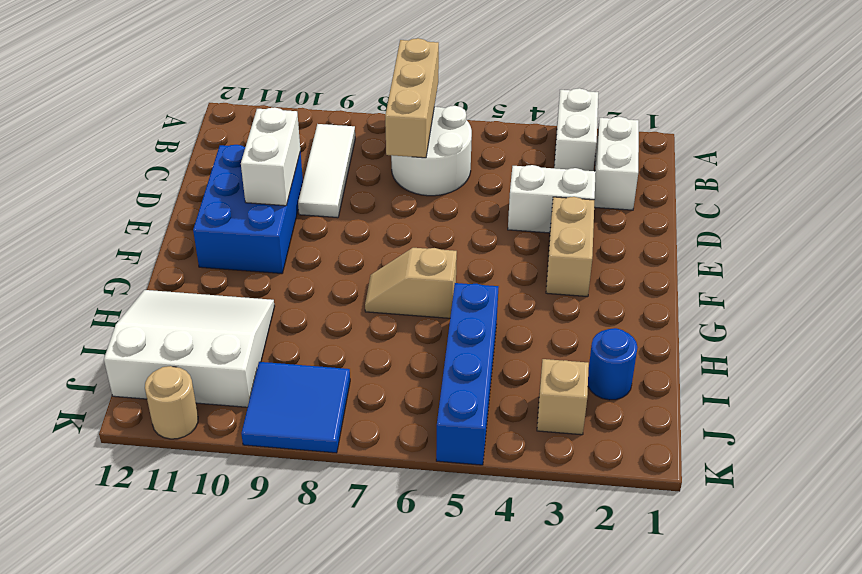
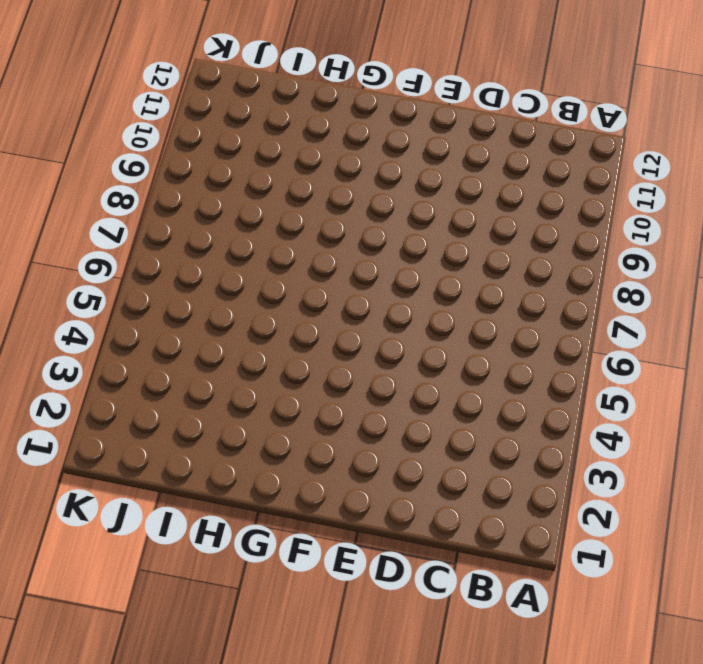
none -> white brick A3:B3 level 1
none -> white brick B2:C2 level 1
none -> white round brick B6:C7 level 1

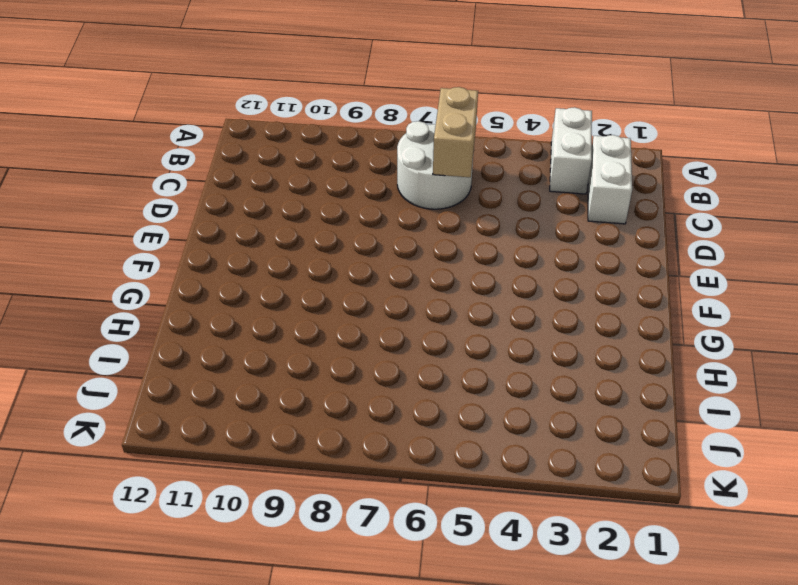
tan brick B6:C6 level 2 -> tan brick E3:F3 level 1
none -> white tile B9:D9 level 1
none -> white brick D3:D4 level 1
none -> blue brick D10:F11 level 1

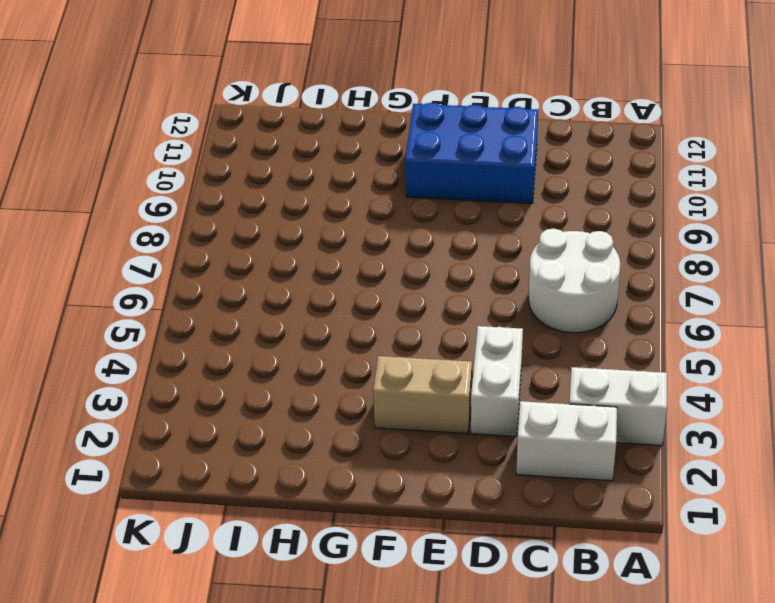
none -> white tile B9:D9 level 1
none -> tan slope G6:G7 level 1 top 6
none -> blue brick H5:K5 level 1

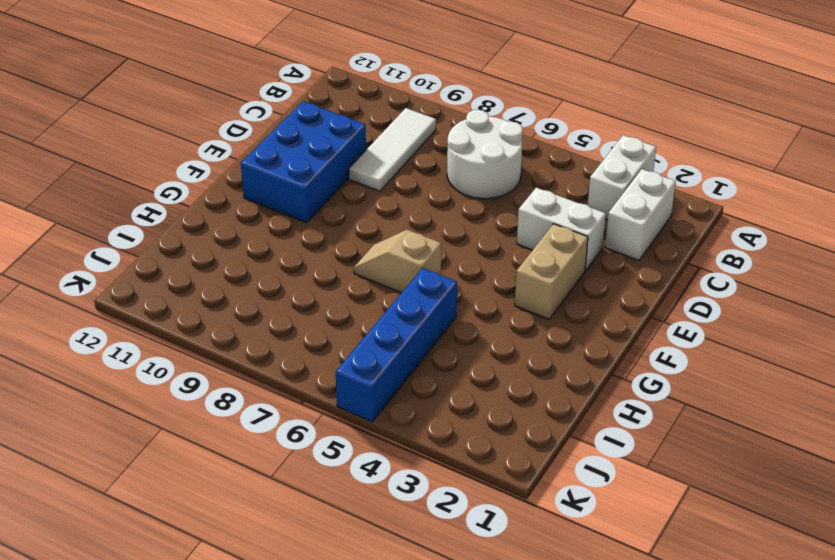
none -> white slope H10:J12 level 1 top J
none -> blue round brick I2 level 1
none -> tan brick J3 level 1

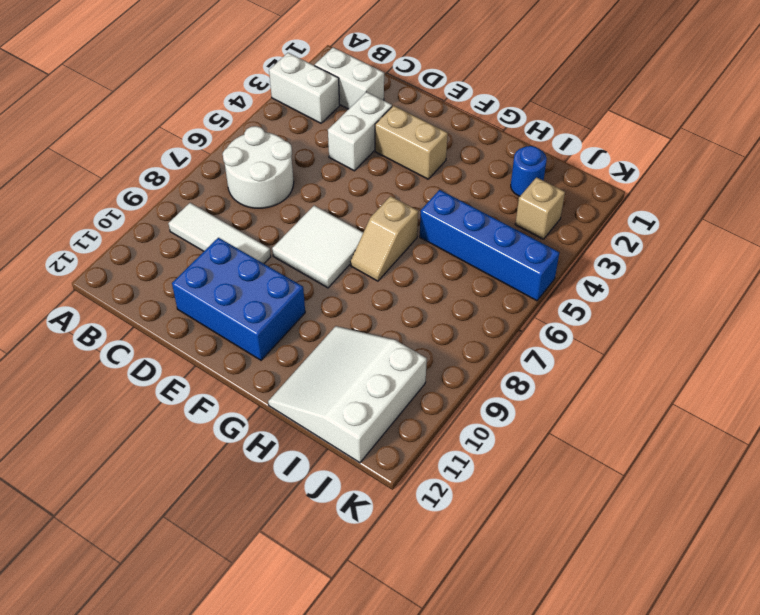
white tile E7:F8 level 1 -> none
none -> blue tile J8:K9 level 1
none -> tan round brick K11 level 1
none -> tan brick A7:C7 level 2

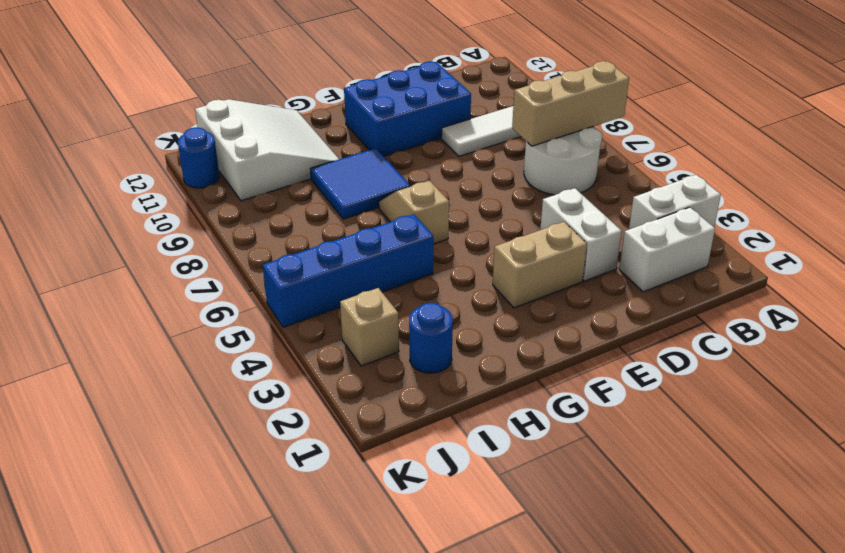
blue tile G8:H9 level 1 -> blue tile J8:K9 level 1
blue round brick K11 level 1 -> tan round brick K11 level 1
none -> white brick D10:E10 level 2

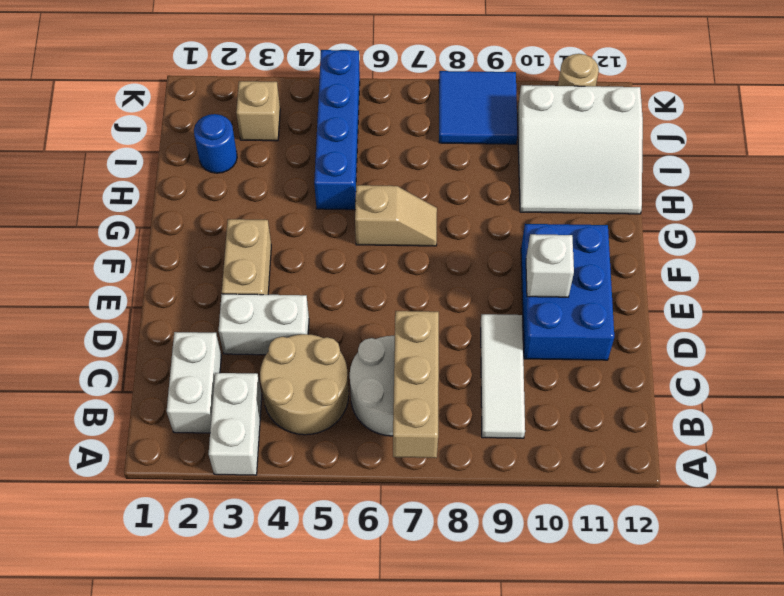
tan round brick B4:C5 level 1 -> none
white brick E10 level 2 -> white brick D10:E10 level 2

